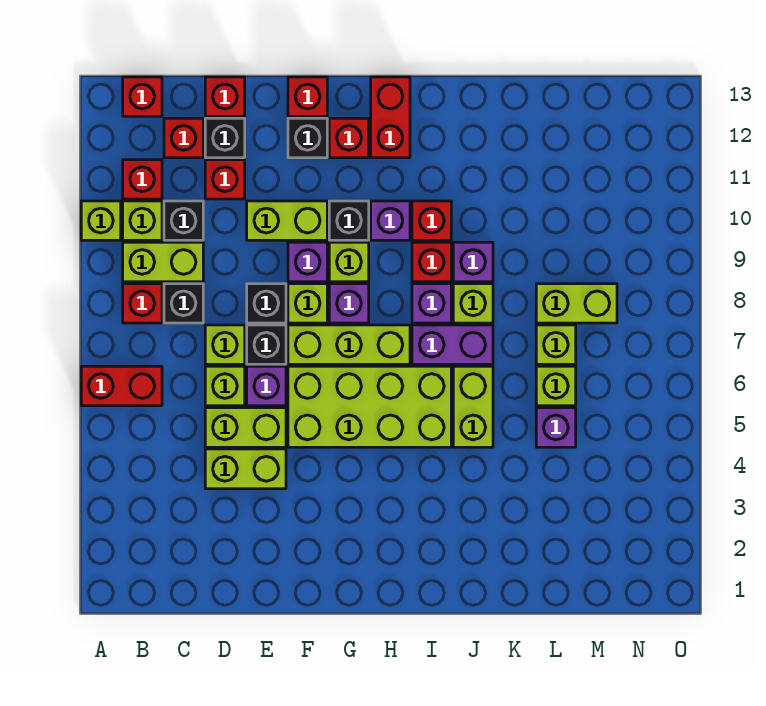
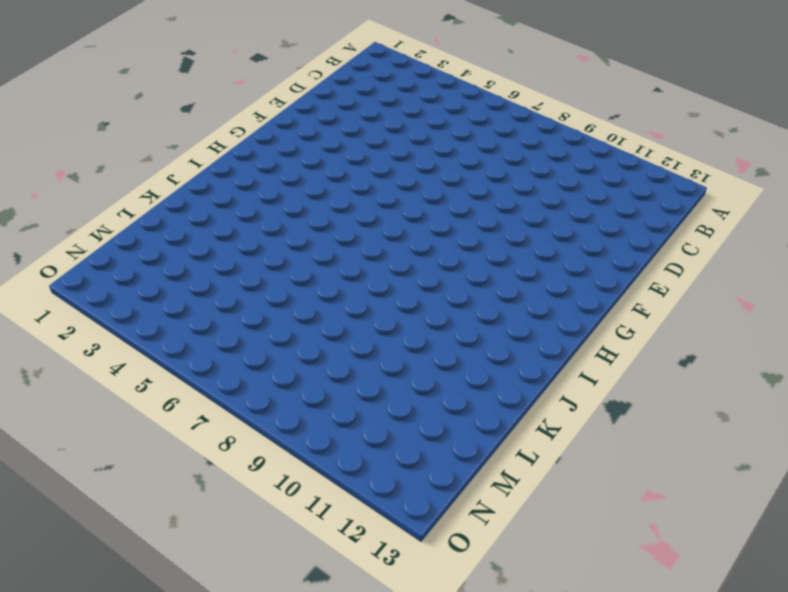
none -> red brick A6:B6 level 1
none -> lime brick A10 level 1
none -> red brick B8 level 1
none -> lime brick B9:C9 level 1

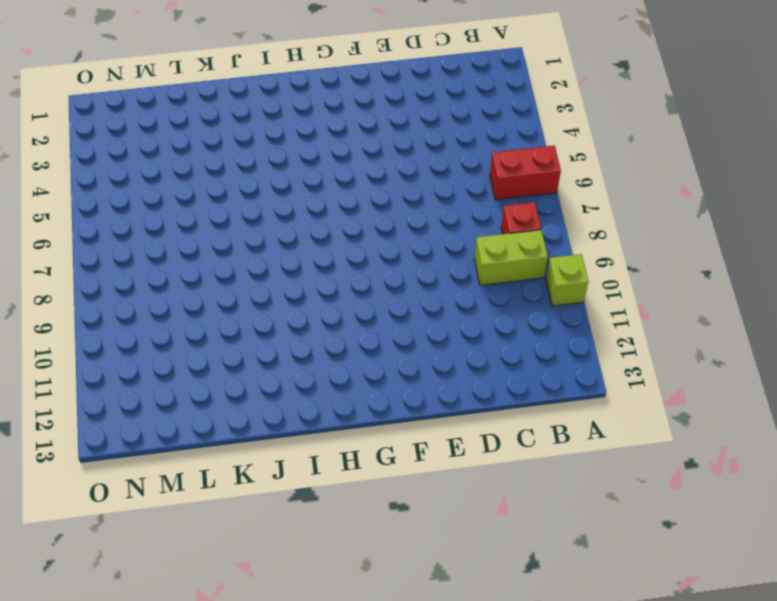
none -> lime brick B10 level 1
none -> red brick B11 level 1
none -> red brick B13 level 1
none -> black brick C8 level 1

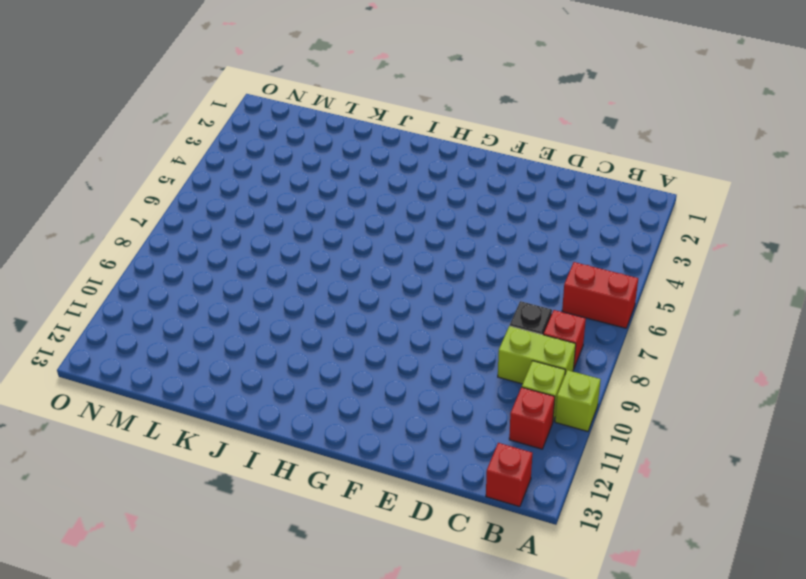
none -> black brick C10 level 1
none -> red brick C12 level 1
none -> lime brick D4:E4 level 1
none -> lime brick D5:E5 level 1

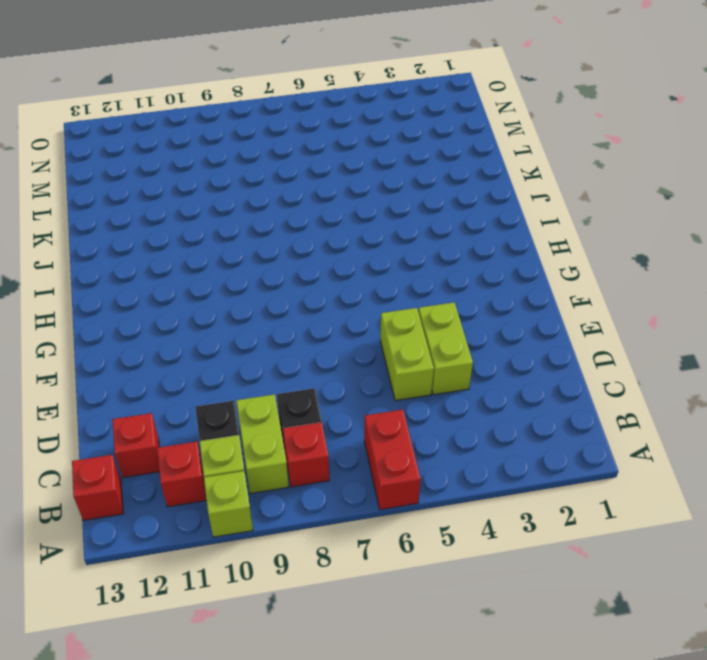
none -> lime brick D6 level 1
none -> lime brick D7 level 1
none -> red brick D11 level 1
none -> black brick D12 level 1

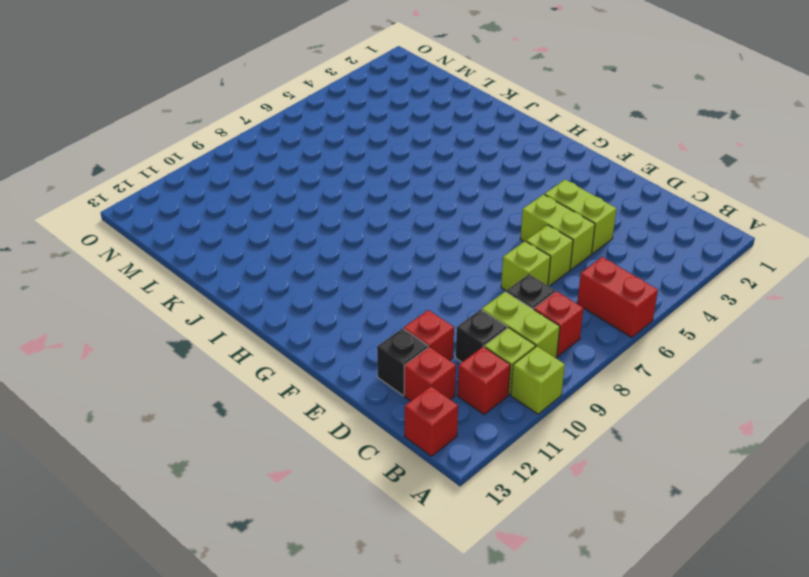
none -> red brick D13 level 1
none -> purple brick E6 level 1
none -> black brick E7 level 1
none -> black brick E8 level 1

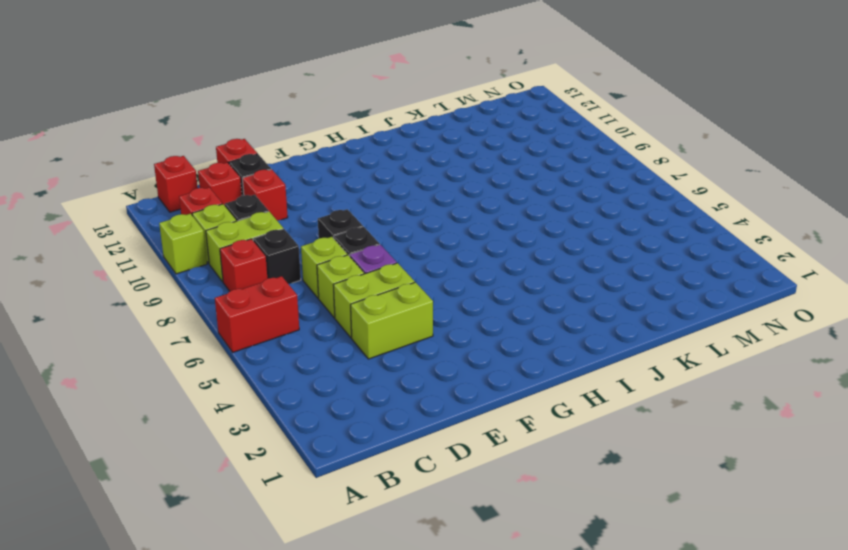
none -> lime brick E10:F10 level 1
none -> lime brick F5:I6 level 1
none -> lime brick F7:H7 level 1
none -> lime brick F8 level 1

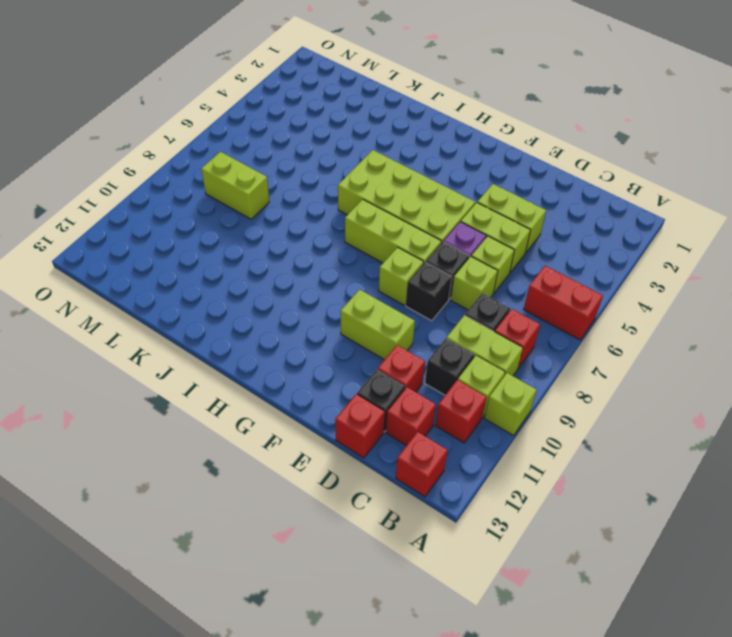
none -> purple brick F9 level 1
none -> black brick F12 level 1
none -> red brick F13 level 1
none -> purple brick G8 level 1

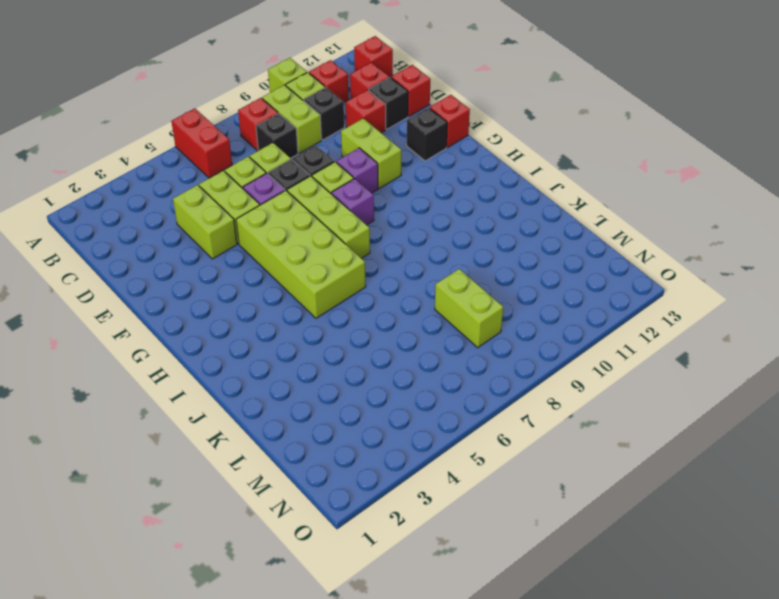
none -> lime brick G9 level 1
none -> black brick G10 level 1
none -> red brick G12 level 1
none -> purple brick H10 level 1

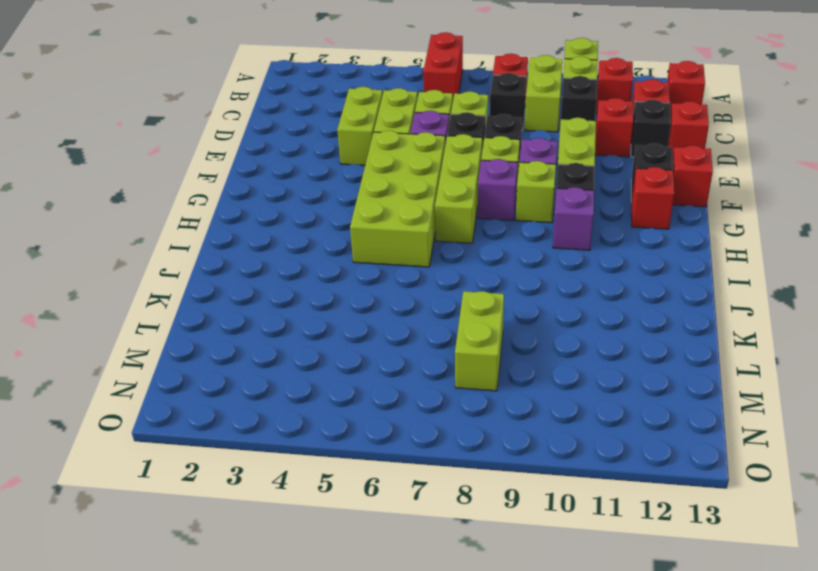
none -> red brick H12:H13 level 1
none -> purple brick I7:J7 level 1
none -> purple brick I8 level 1
none -> red brick I9 level 1

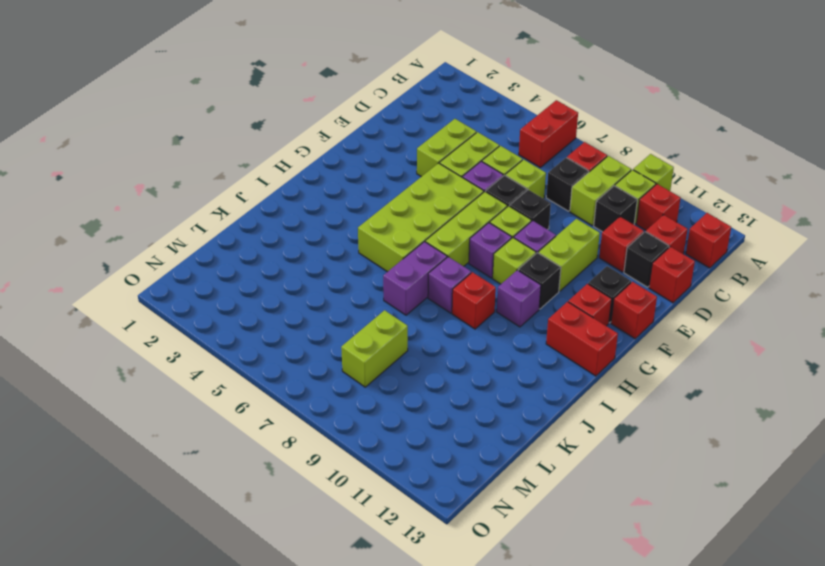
none -> red brick I10 level 1
none -> lime brick J5:J6 level 1
none -> lime brick J8 level 1
none -> purple brick J9 level 1

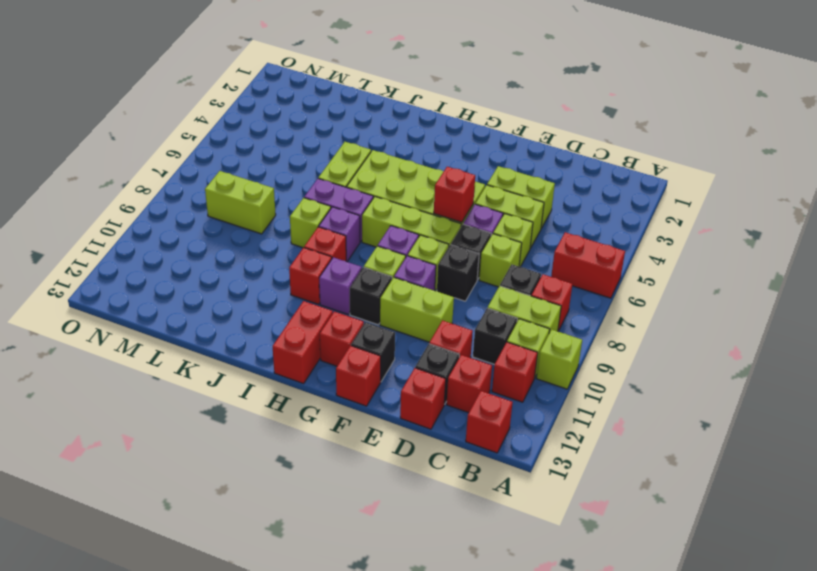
red brick F6 level 2 -> none
none -> purple brick J9 level 1
none -> purple brick L5 level 1
none -> lime brick L6 level 1
none -> lime brick L7 level 1

